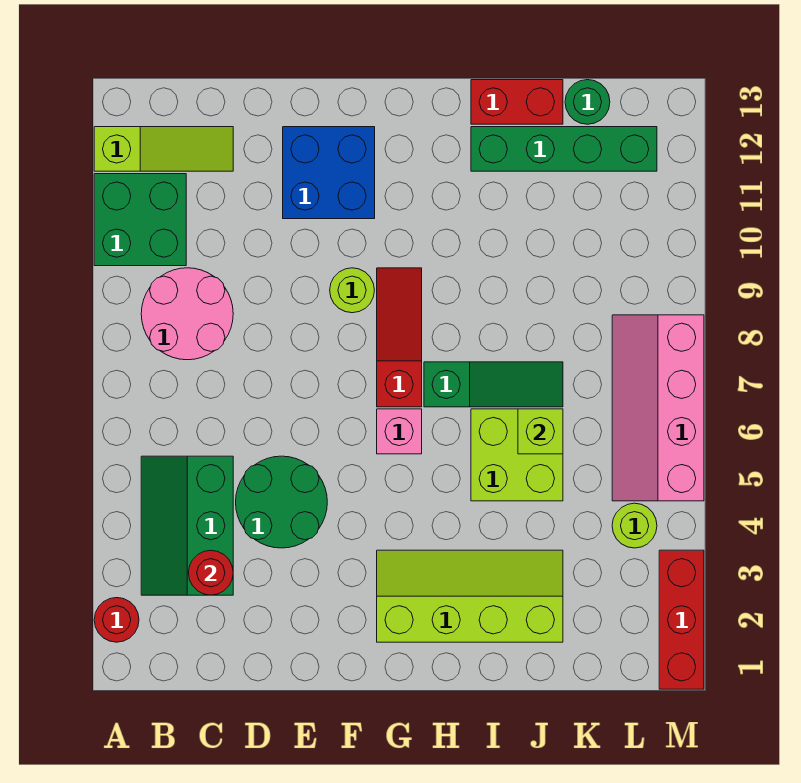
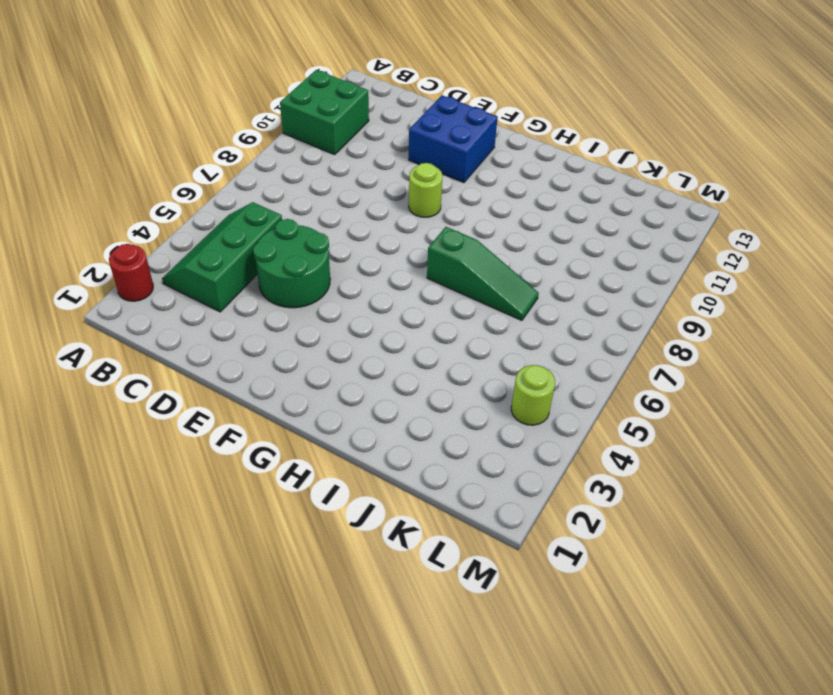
none -> lime slope A12:C12 level 1 top A
none -> pink round brick B8:C9 level 1
none -> lime slope G2:J3 level 1 top 2

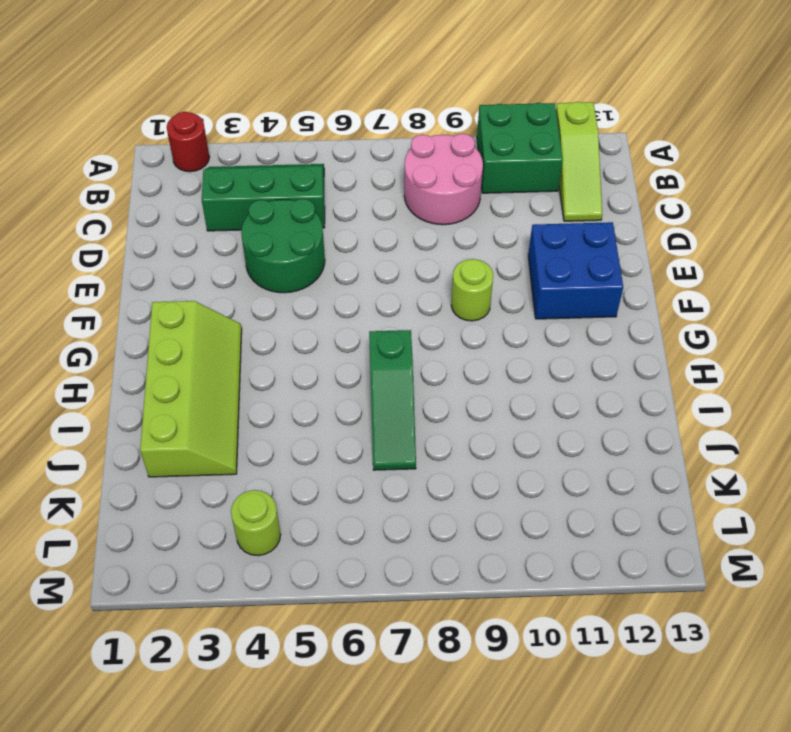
none -> pink brick G6 level 1
none -> red slope G7:G9 level 1 top 7
none -> lime brick I5:J6 level 1

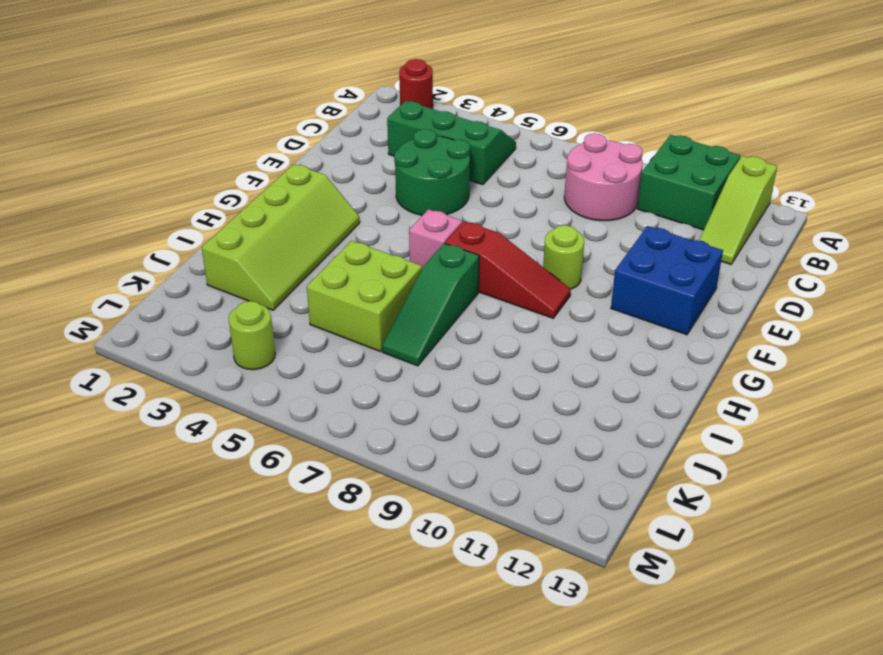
none -> green brick I12:L12 level 1
none -> red brick I13:J13 level 1
none -> green round brick K13 level 1

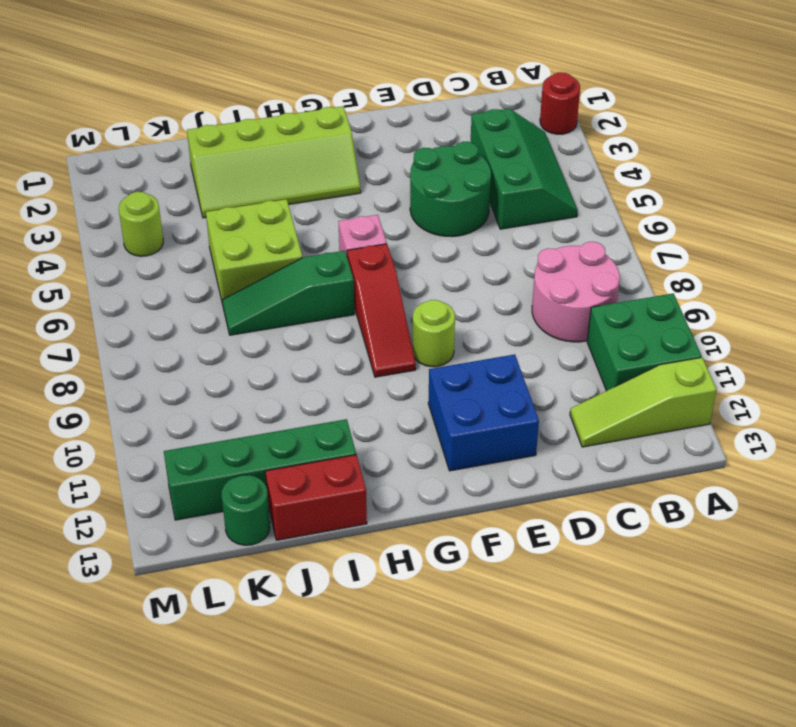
none -> pink slope L5:M8 level 1 top M
none -> red brick M1:M3 level 1
none -> red round brick C3 level 2

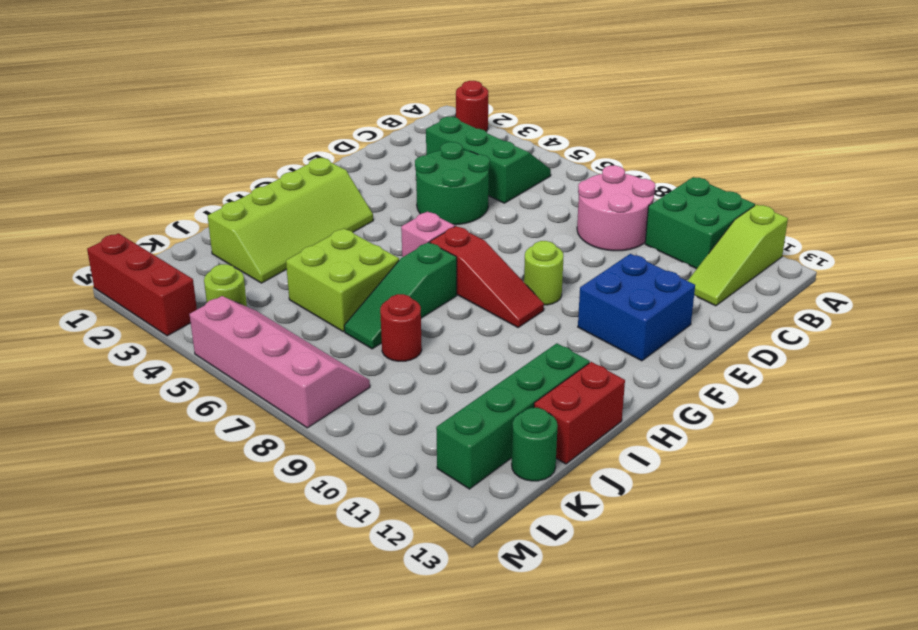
red round brick J8 level 1 -> red round brick C3 level 2
none -> lime brick J6 level 2

